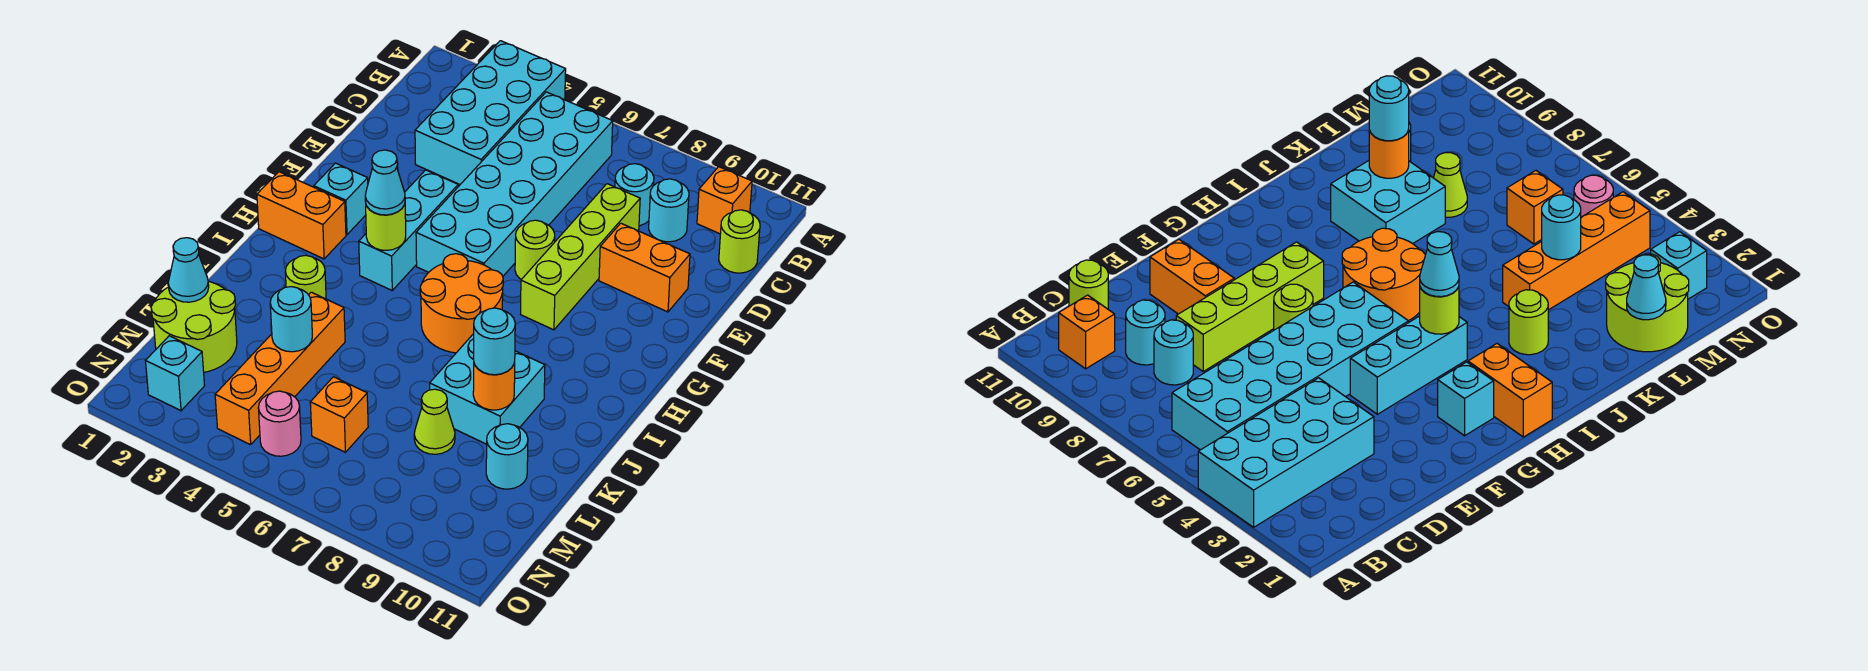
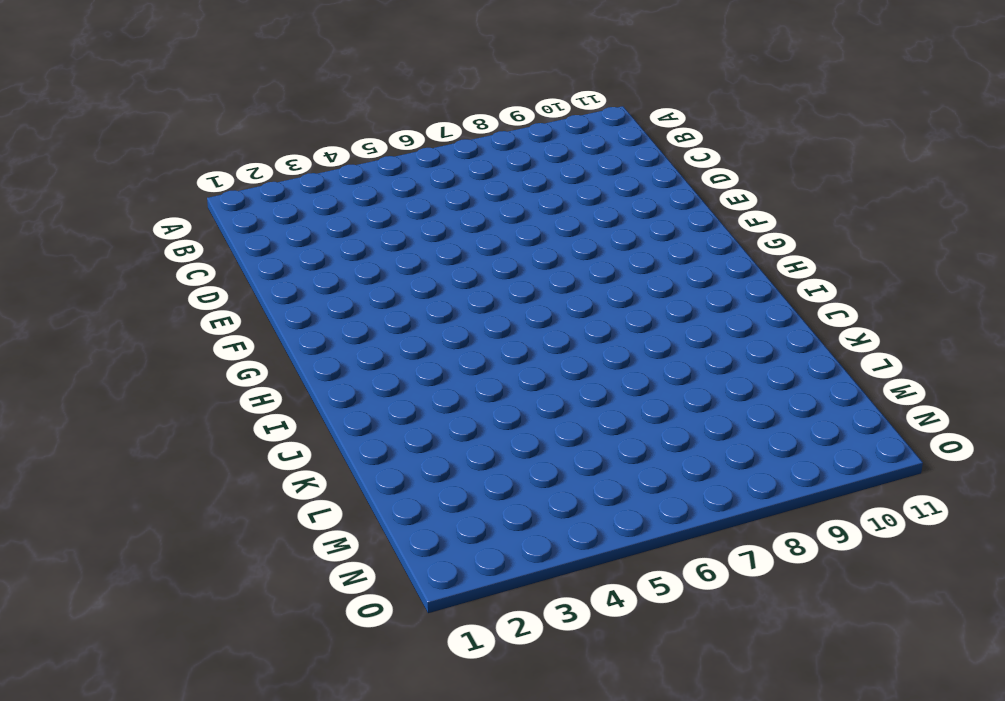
none -> cyan brick A3:D4 level 1
none -> cyan brick B5:G6 level 1
none -> orange brick B10 level 1

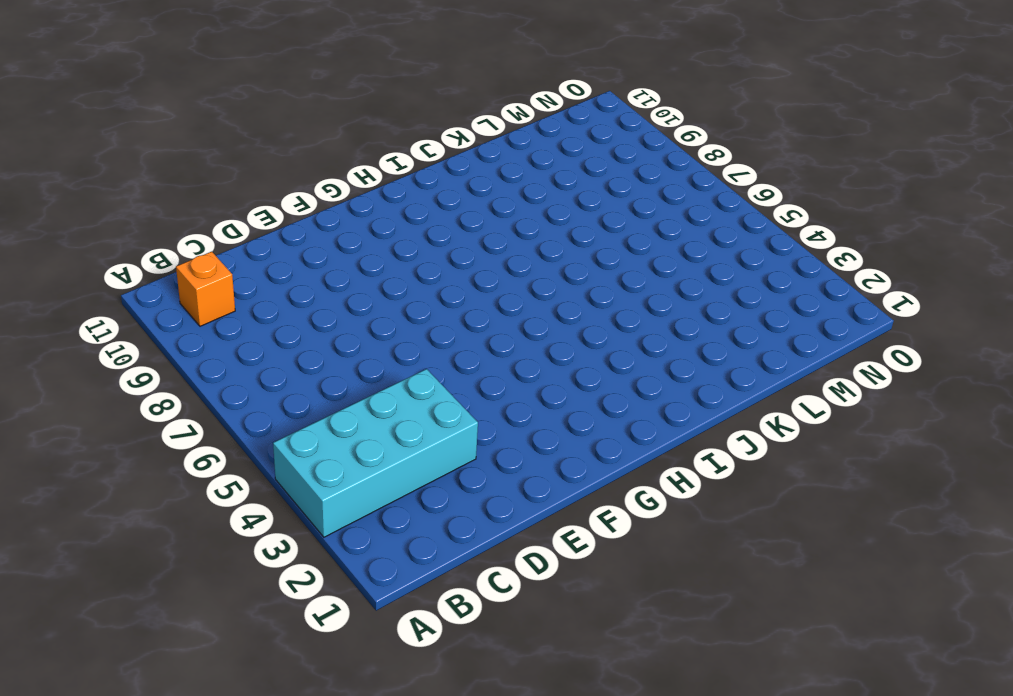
none -> cyan brick B5:G6 level 1
none -> cyan round brick C8 level 1
none -> cyan round brick C9 level 1

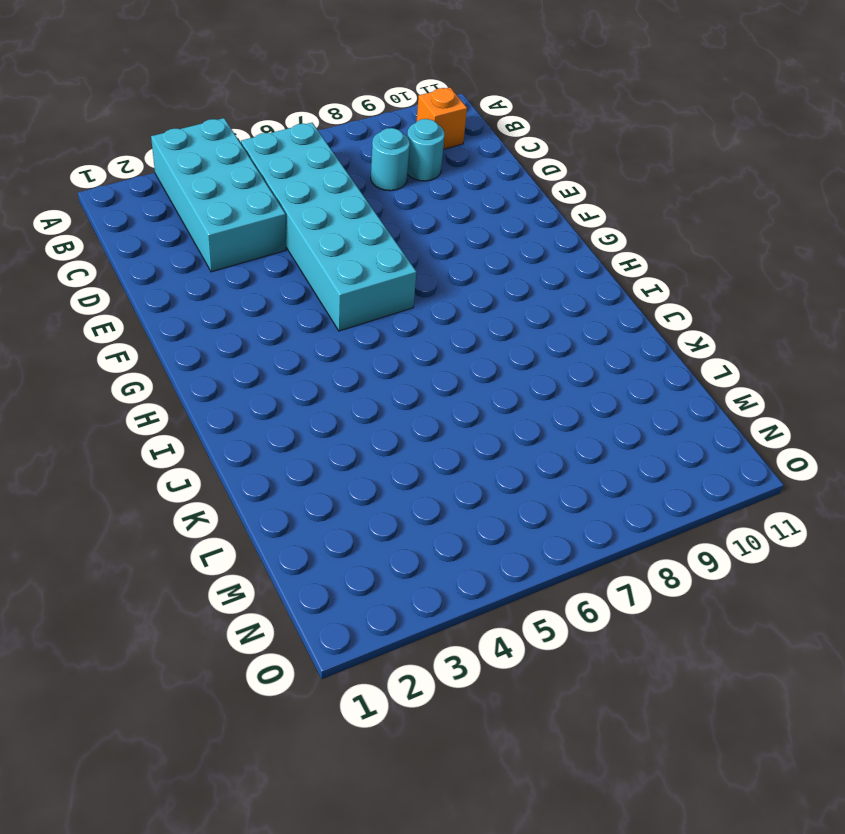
none -> lime round brick C11 level 1
none -> lime brick D8:G8 level 1
none -> orange brick E9:E10 level 1

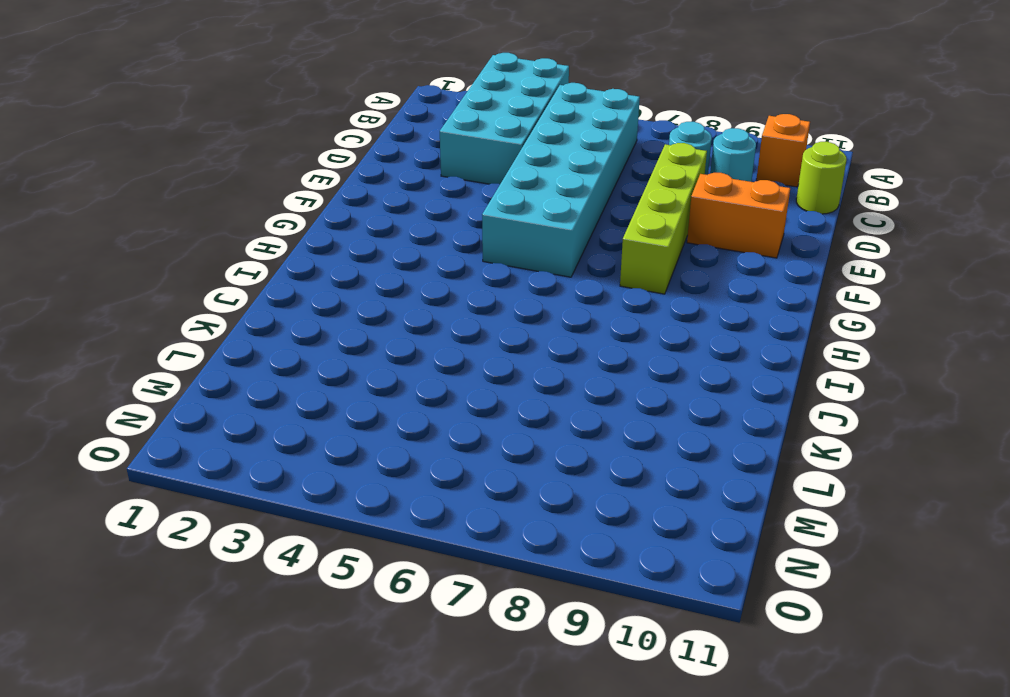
none -> cyan brick F4:H4 level 1
none -> lime round brick F7 level 1
none -> cyan brick G2 level 1

